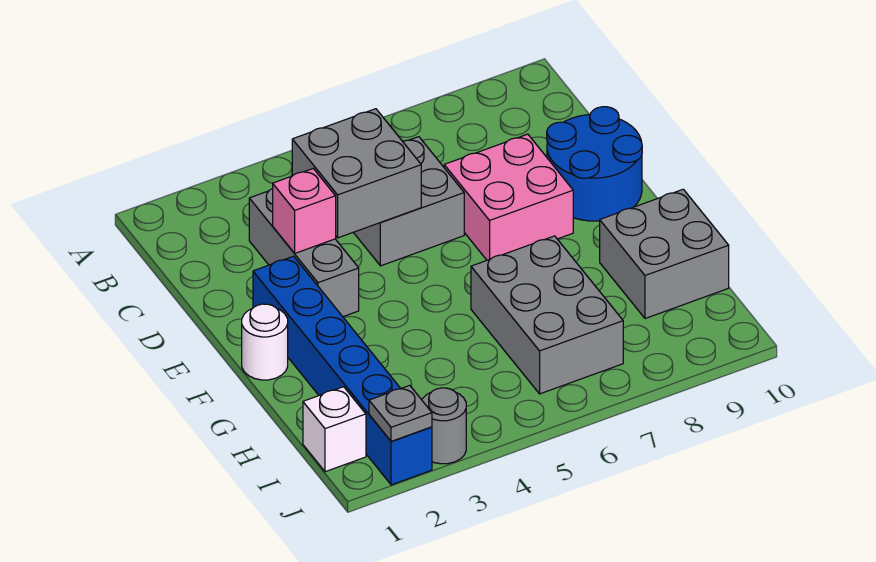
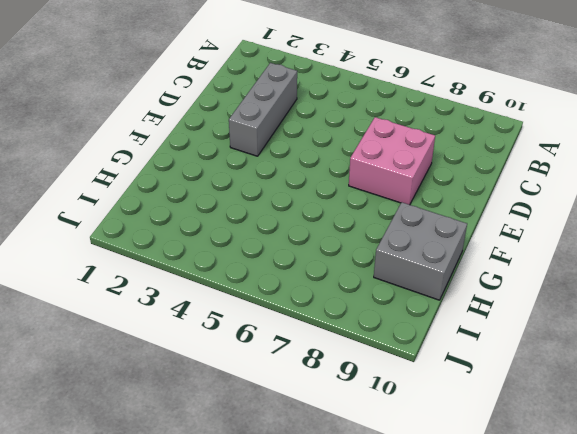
none -> grey brick C5:D6 level 1
none -> blue round brick D9:E10 level 1
none -> blue brick E2:J2 level 1

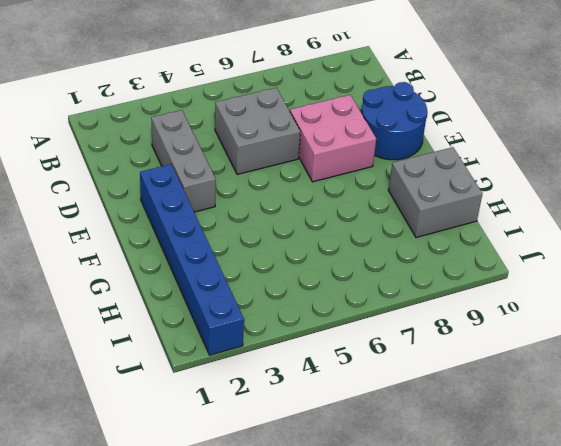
none -> white round brick F1 level 1
none -> grey brick G6:I7 level 1
none -> white brick I1 level 1

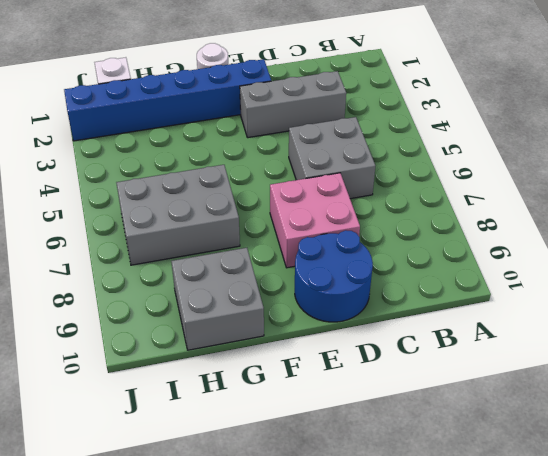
none -> grey round brick J3 level 1
none -> grey brick C4:D5 level 2
none -> pink brick D3 level 2

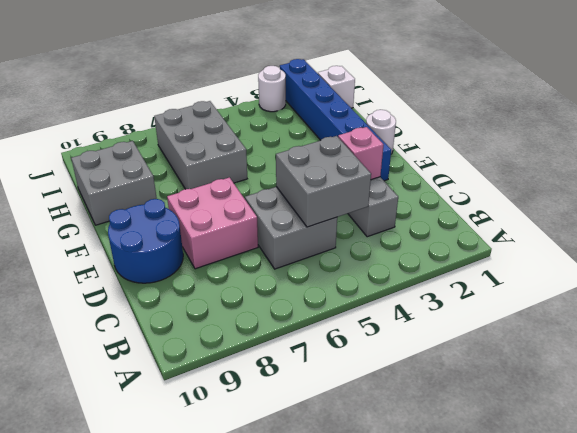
white round brick J3 level 1 -> grey round brick J3 level 1
none -> grey plate J2 level 2

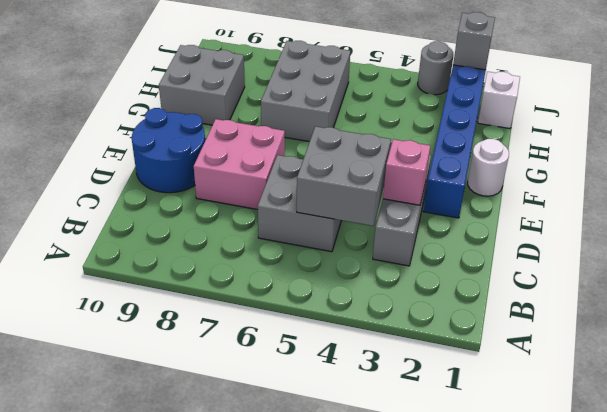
grey brick J2 level 2 -> grey plate J2 level 2

